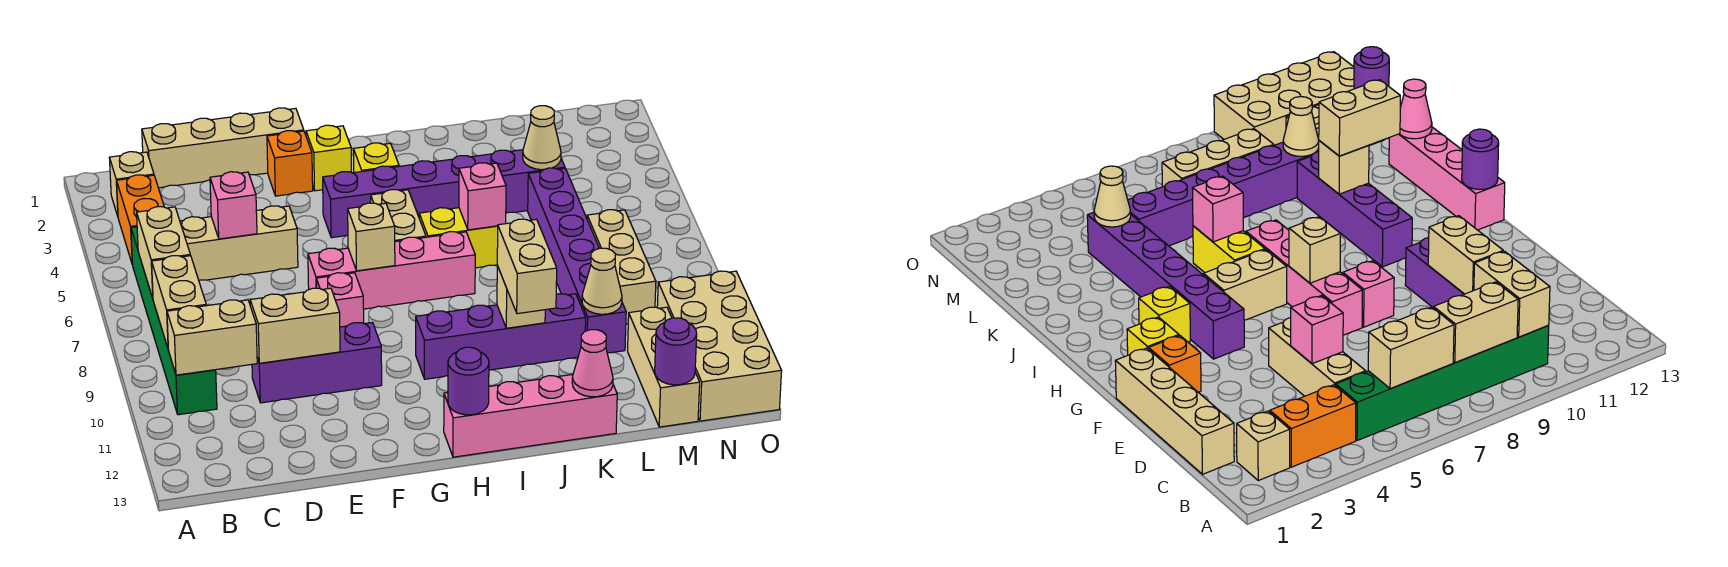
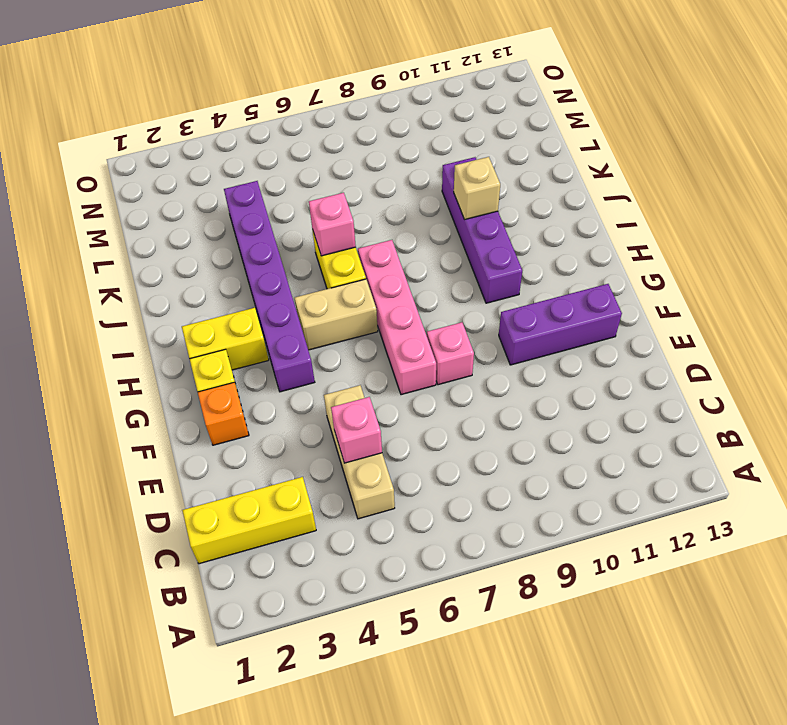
yellow brick C1:C3 level 1 -> tan brick C1:F1 level 1
purple brick F10:F12 level 1 -> purple brick D10:F10 level 1
yellow brick H2:H3 level 1 -> yellow brick H3 level 1
none -> tan brick B2 level 1
none -> orange brick B3:B4 level 1
none -> green brick B5:B10 level 1
none -> pink brick H13:K13 level 1

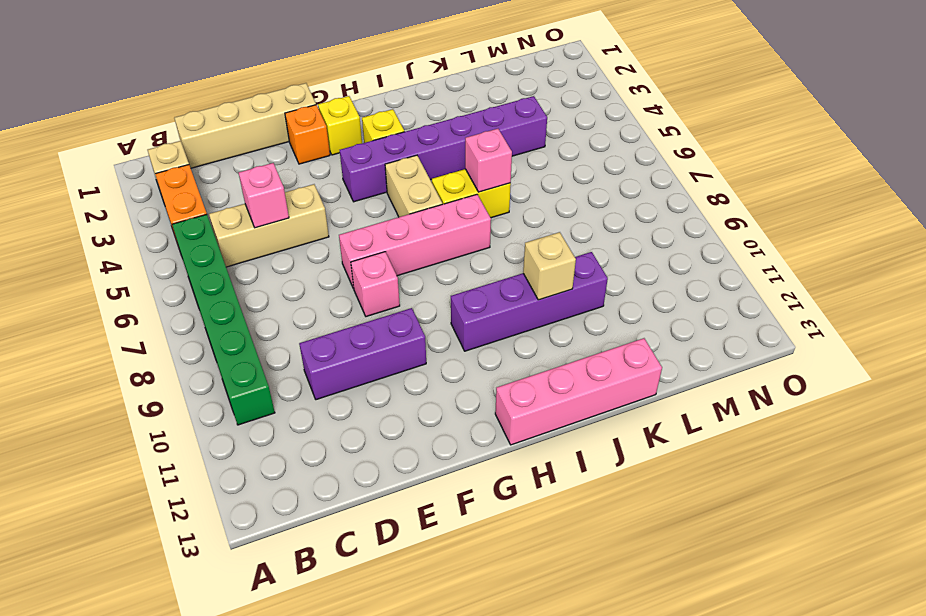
none -> purple brick L5:L10 level 1
none -> tan brick M7:M9 level 1
none -> tan brick M11:M13 level 1
none -> tan brick N10:O13 level 1

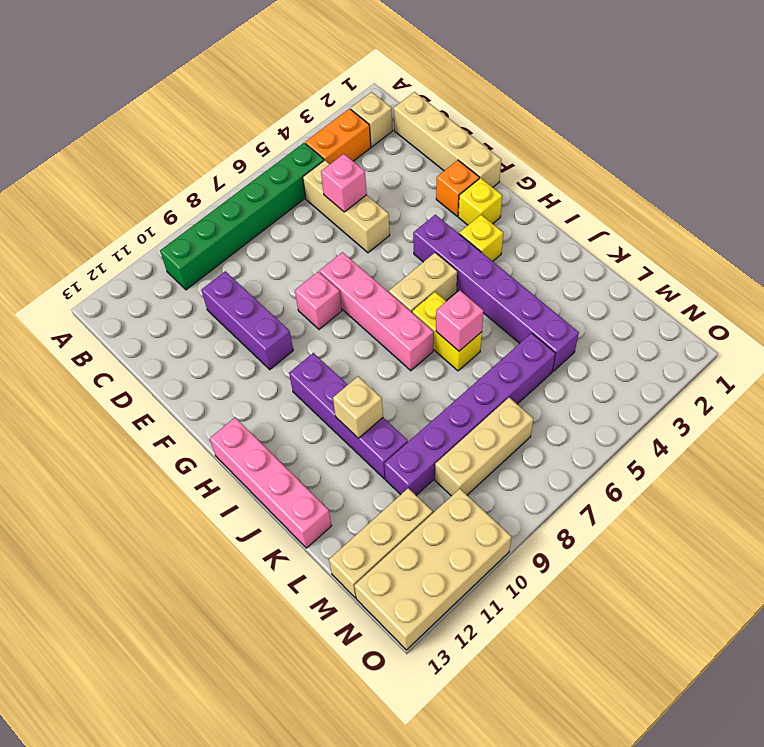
none -> tan brick B6:B7 level 2
none -> tan brick B8:B9 level 2
none -> tan brick B10:C10 level 2
none -> tan brick D10:E10 level 2

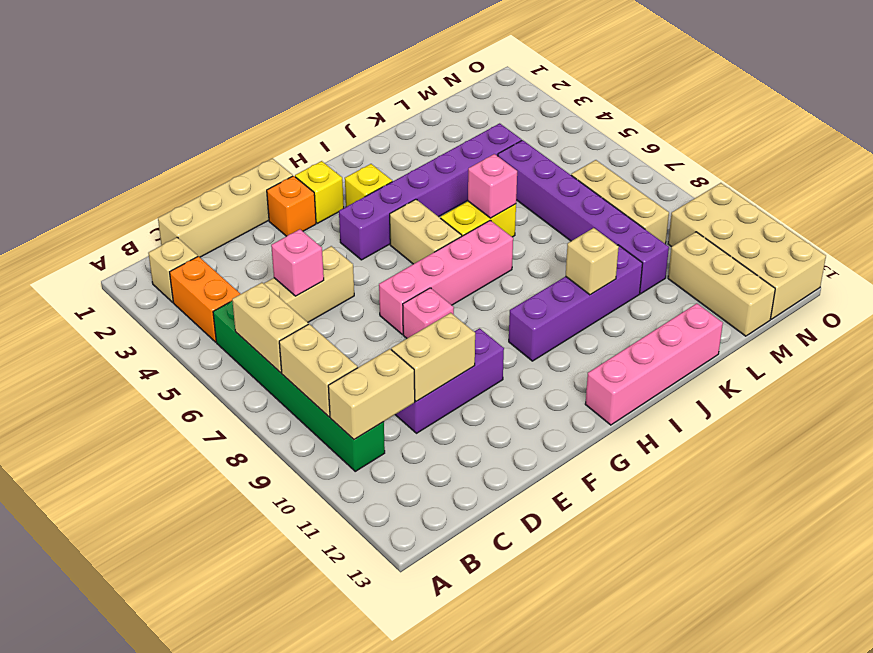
none -> tan brick G7 level 2
none -> purple round brick H13 level 2
none -> pink cone K13 level 2
none -> tan cone L4 level 2

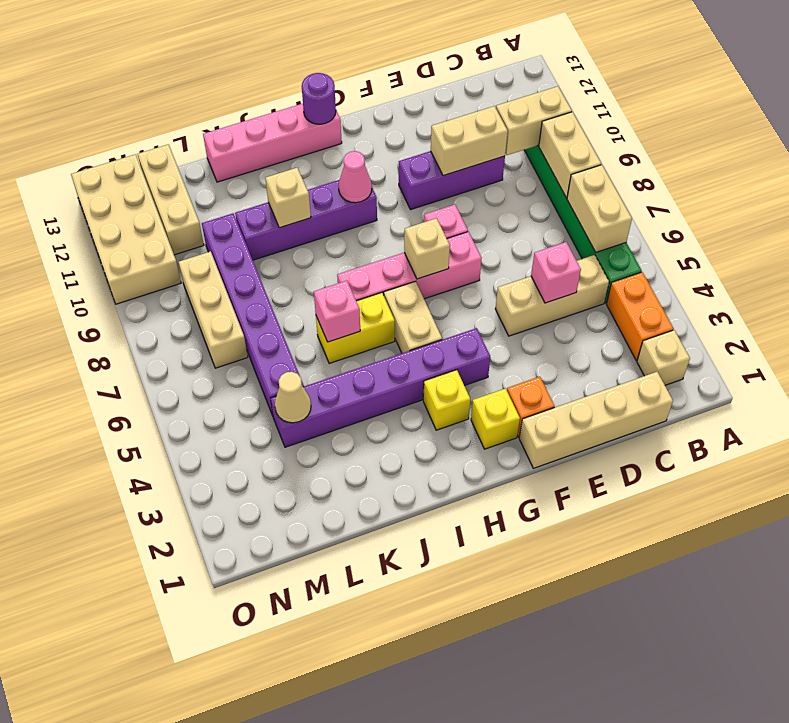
pink cone H10 level 2 -> pink cone K13 level 2
none -> tan cone L10 level 2
none -> purple round brick M13 level 2
none -> tan brick J10:J11 level 3

